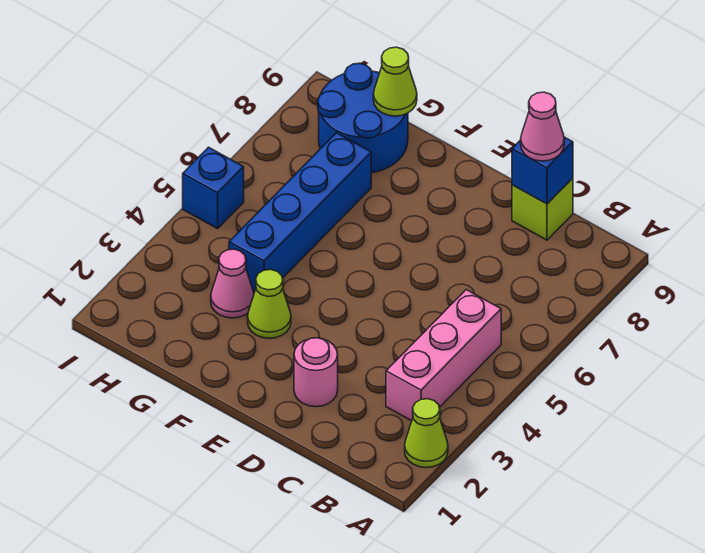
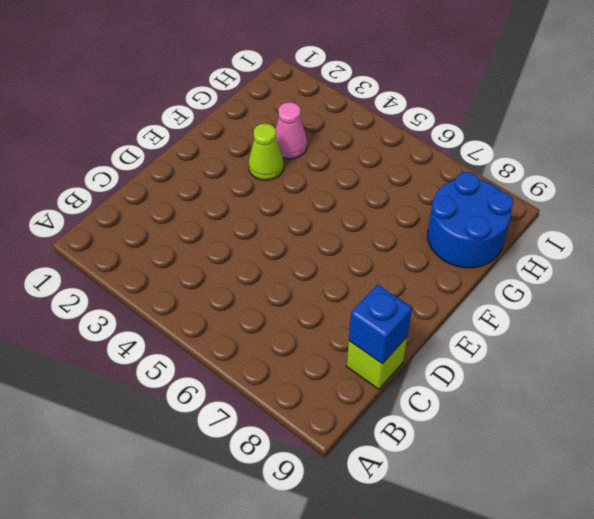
none -> lime cone A2 level 1
none -> pink brick B3:B5 level 1
none -> pink round brick D2 level 1

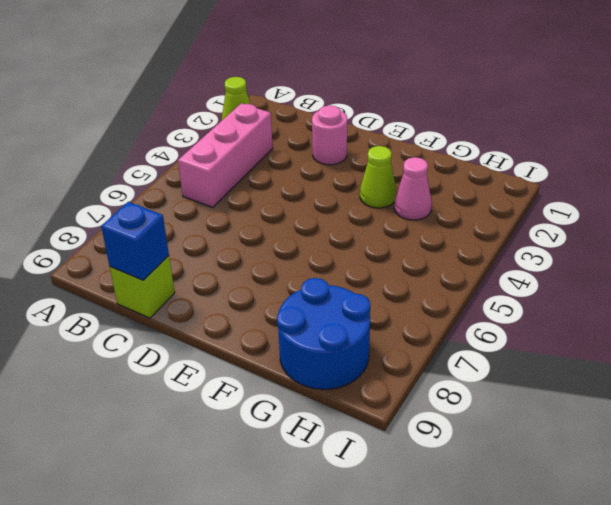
none -> blue brick G4:G7 level 1
none -> blue brick I5 level 1
none -> lime cone G9 level 2

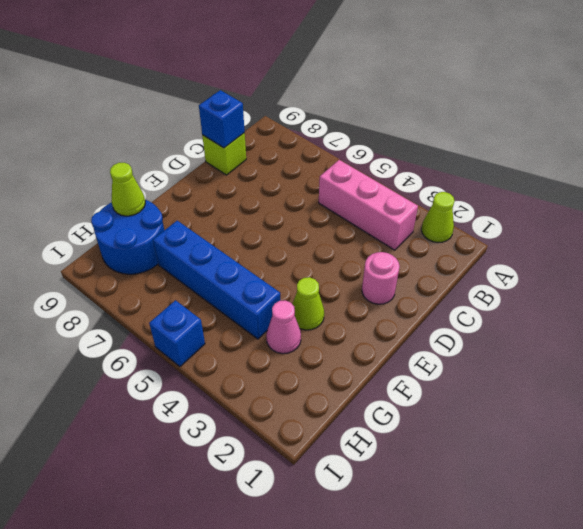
none -> pink cone C9 level 3

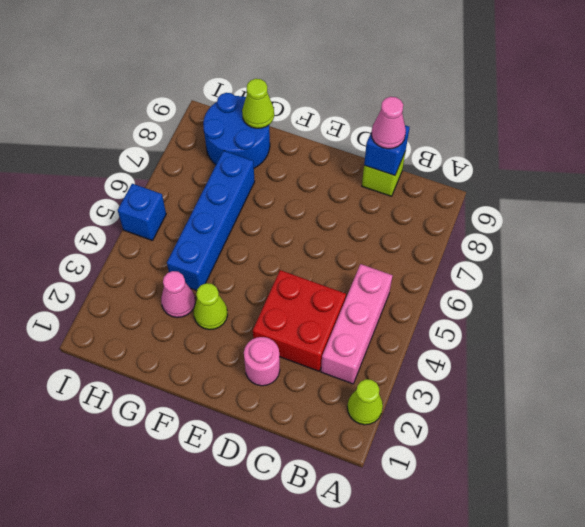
red brick C3:D4 level 1 -> none

